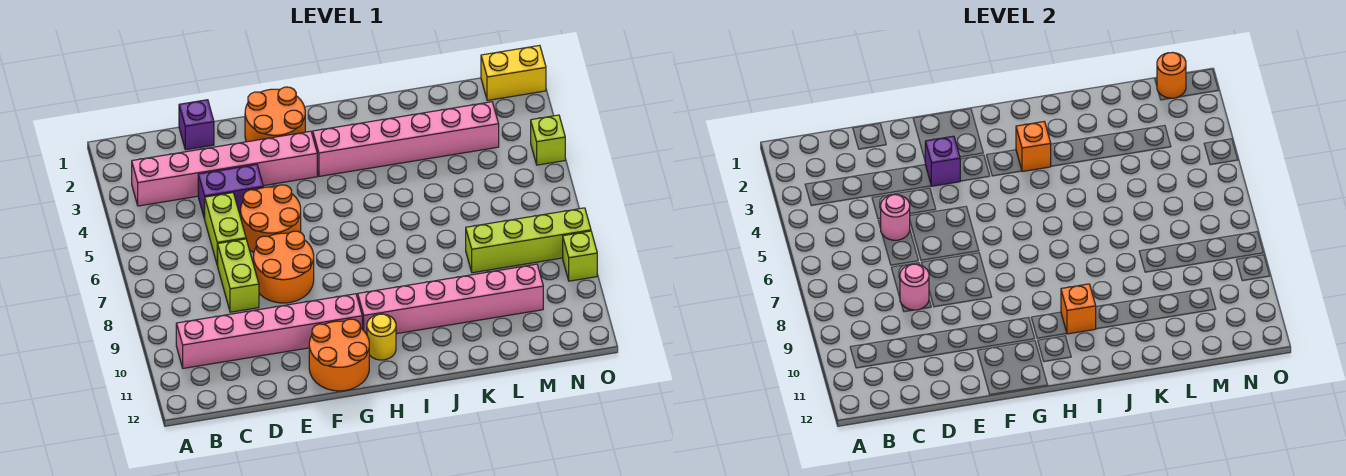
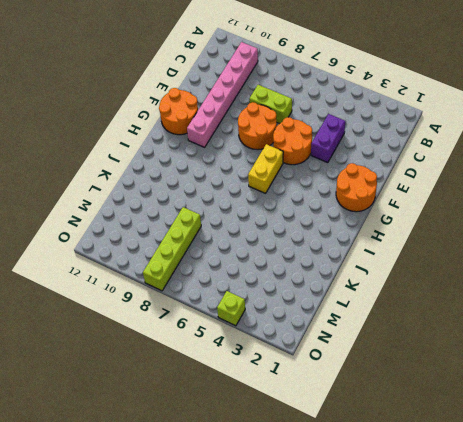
yellow brick G6:H6 level 1 -> yellow brick N1:O1 level 1
none -> pink brick B3:G3 level 1
none -> purple brick D1 level 1
none -> lime brick D5:D6 level 1

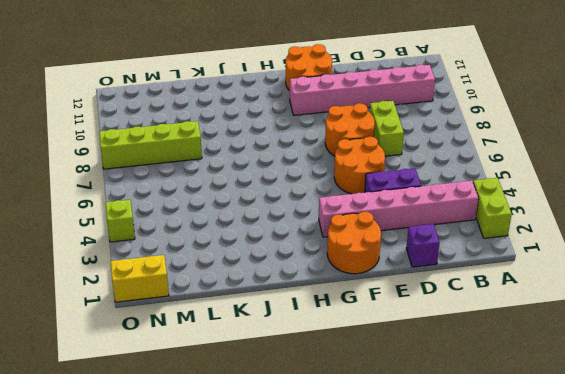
lime brick A2:A3 level 1 -> lime brick D5:D6 level 1
none -> pink brick H3:M3 level 1
none -> pink brick H10:M10 level 1
none -> yellow round brick H11 level 1

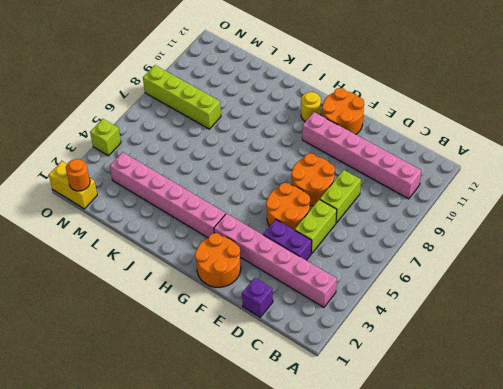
none -> pink brick H10:M10 level 1
none -> lime brick O9 level 1
none -> pink round brick D5 level 2

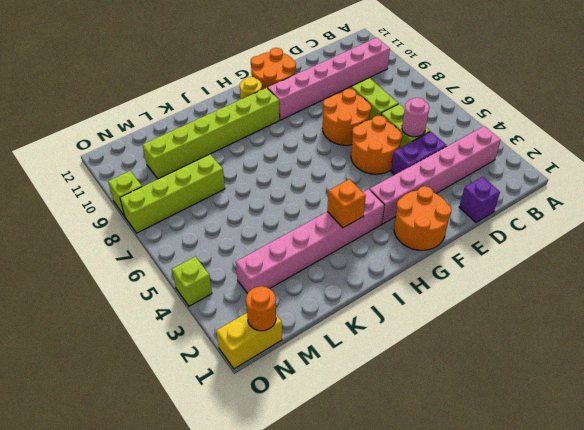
lime brick H10:M10 level 1 -> pink brick H10:M10 level 1
none -> pink round brick D8 level 2
none -> purple brick F3 level 2
none -> orange brick I10 level 2

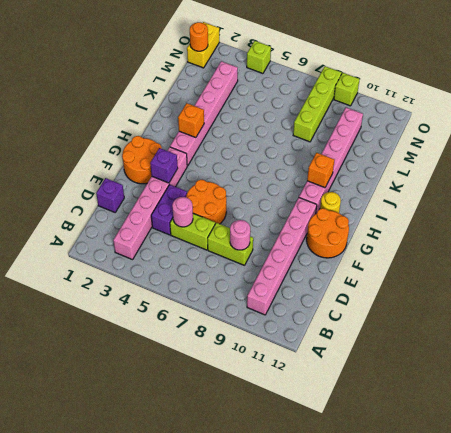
none -> orange round brick E7:F8 level 1

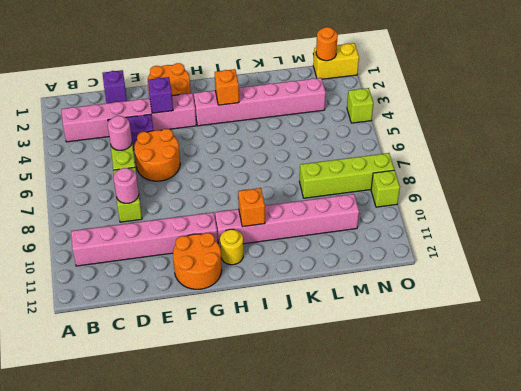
none -> orange round brick E7:F8 level 1

